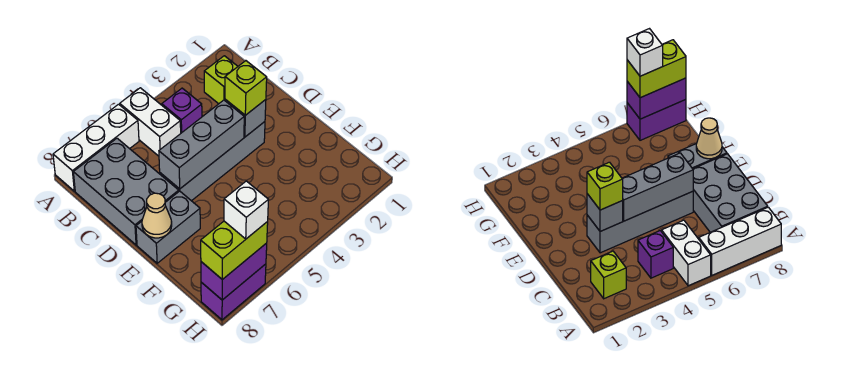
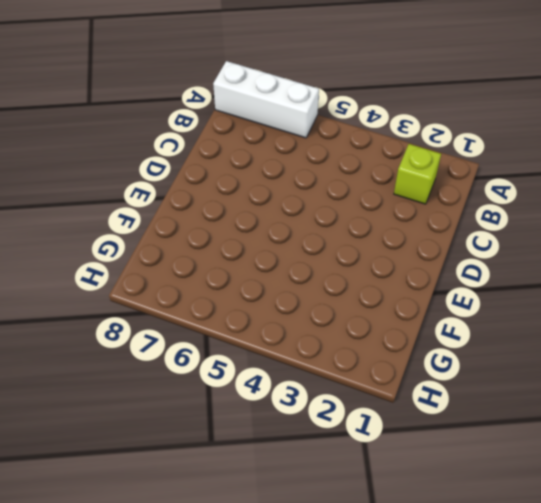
none -> white brick A5:B5 level 1
none -> purple brick B4 level 1
none -> grey brick B7:D8 level 1

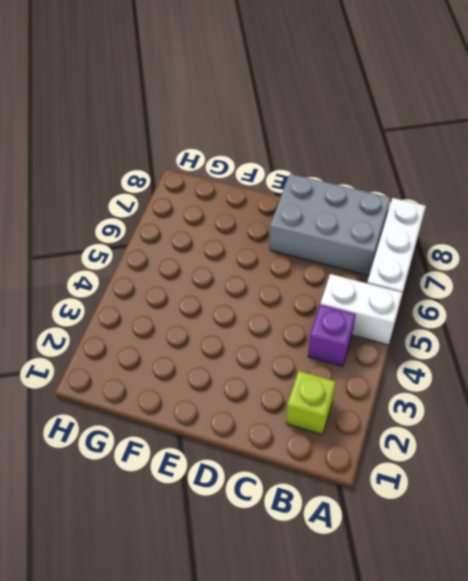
none -> grey brick D3:D6 level 1
none -> grey brick E7:E8 level 1
none -> purple brick H7:H8 level 1

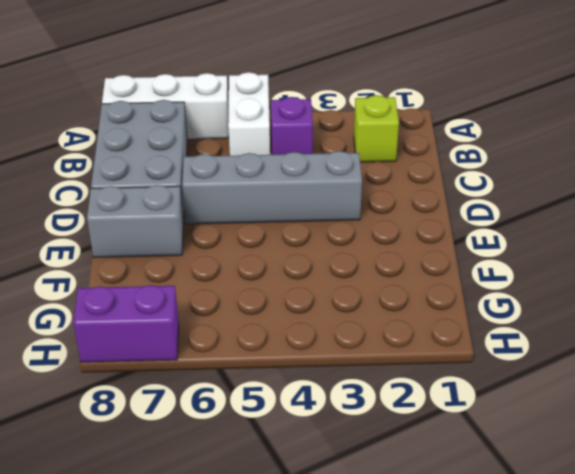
none -> grey brick D3 level 2
none -> grey brick D4:D6 level 2
none -> tan cone E8 level 2

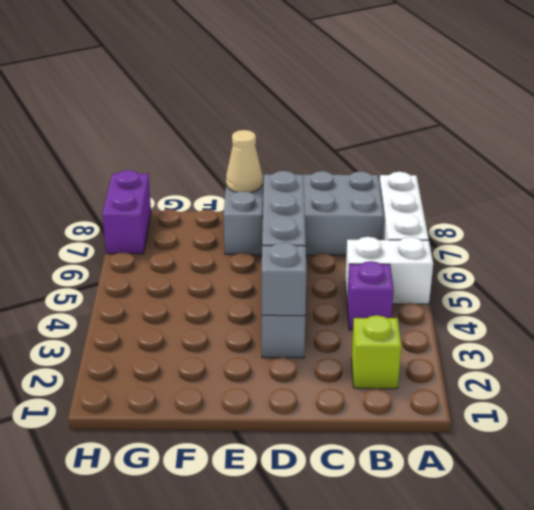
none -> purple brick H7:H8 level 2
none -> lime brick D3 level 3
none -> lime brick H7:H8 level 3

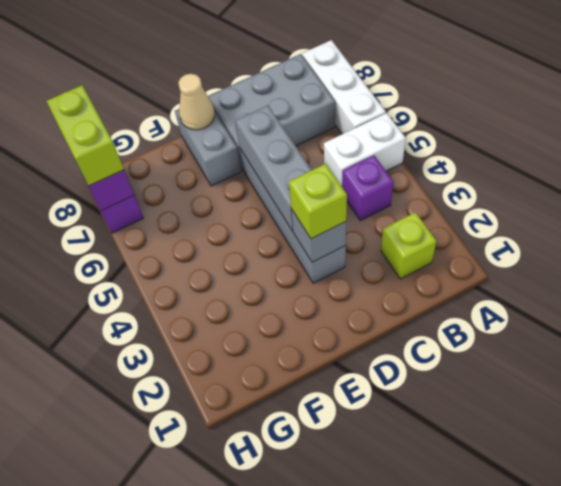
none -> white brick H7 level 4

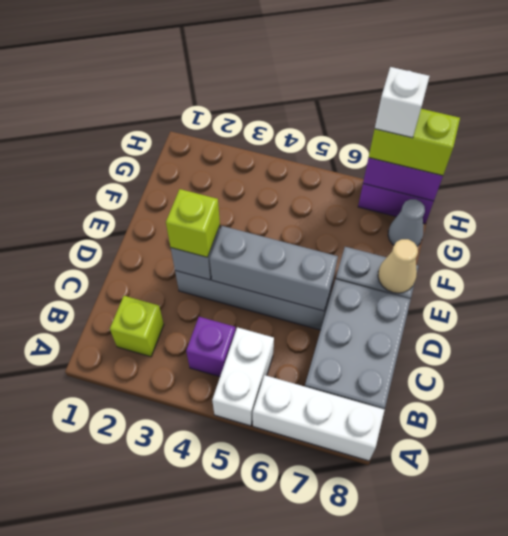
grey cone G8 level 1 -> none

